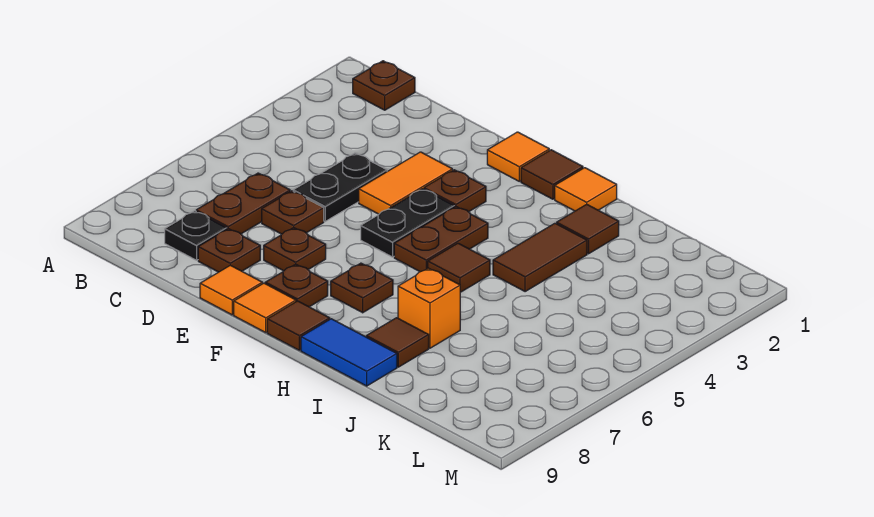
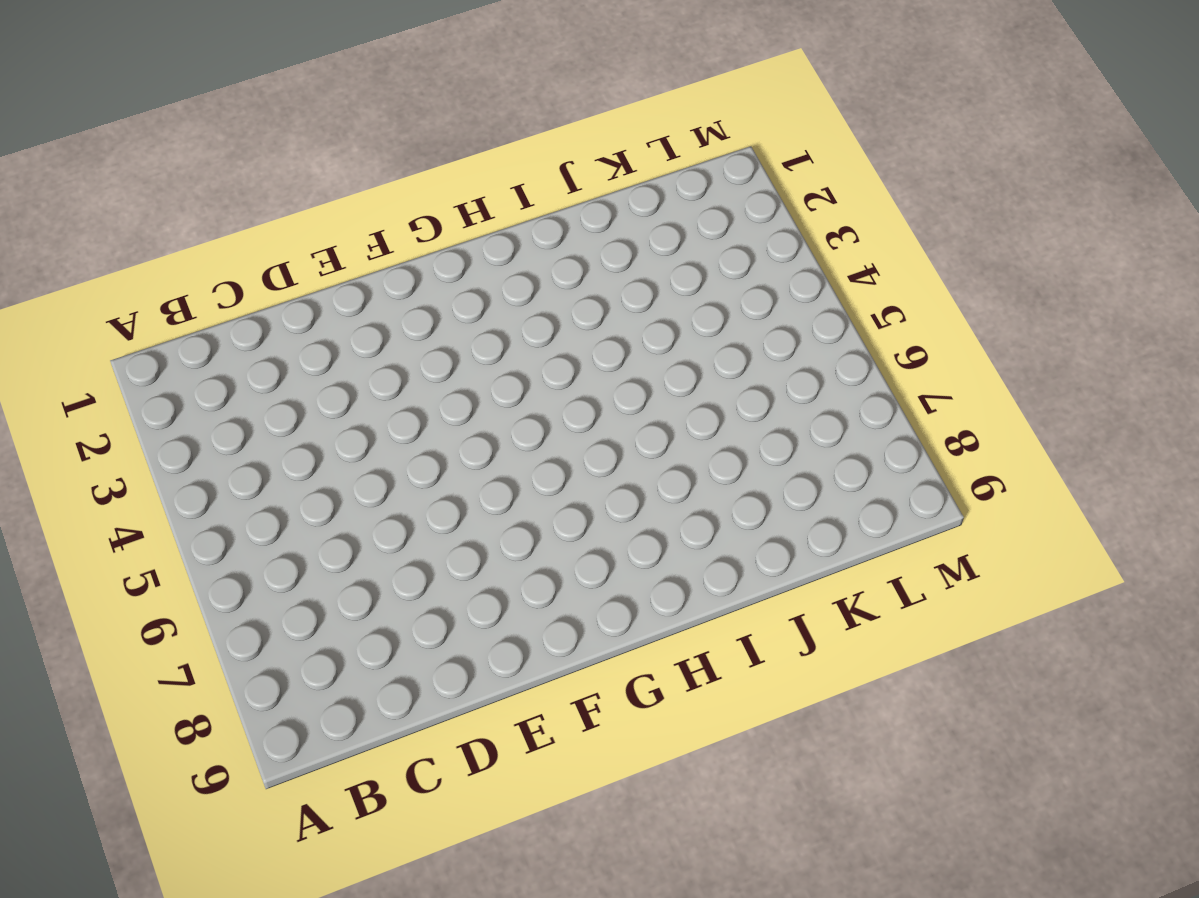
none -> brown plate B1 level 1
none -> brown plate C6:C7 level 1
none -> black plate C8 level 1

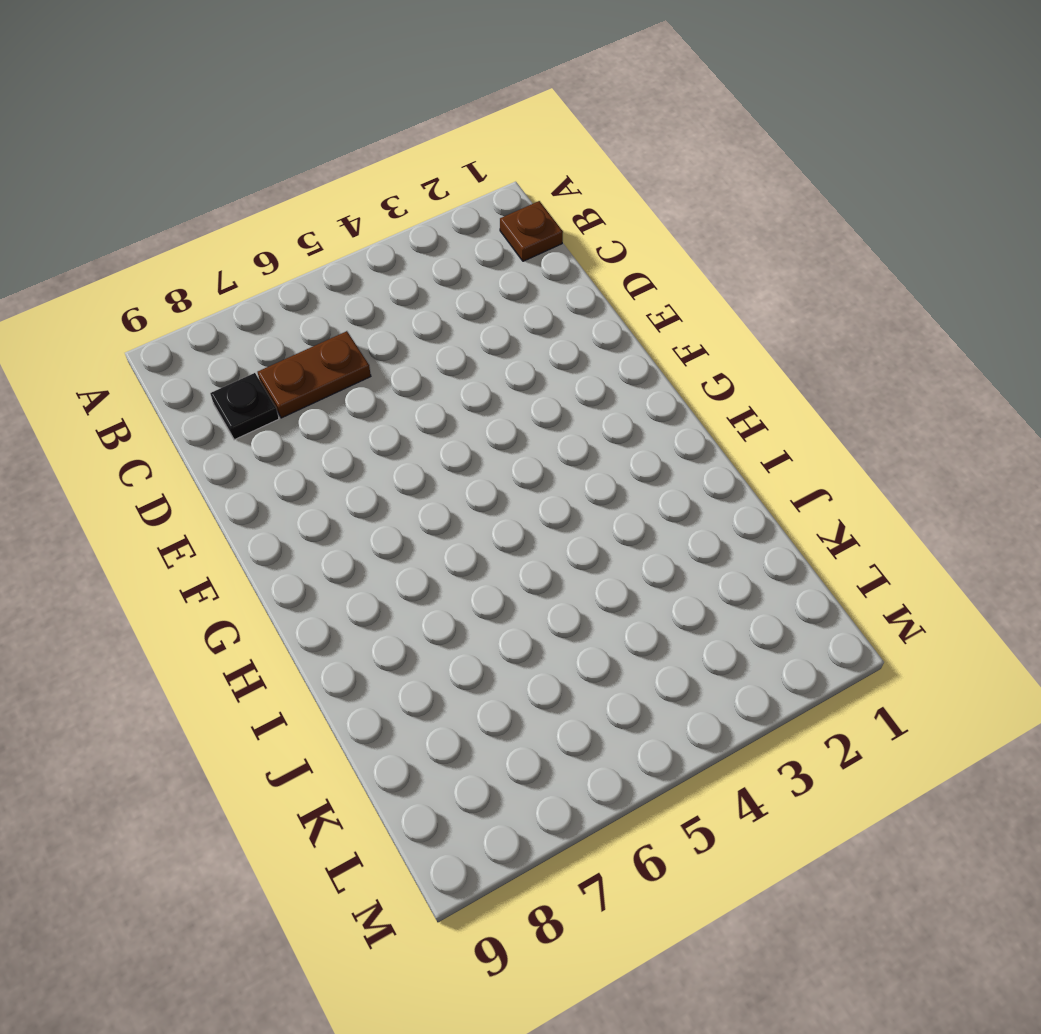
none -> black plate D4:D5 level 1
none -> brown plate D6 level 1
none -> brown plate D8 level 1

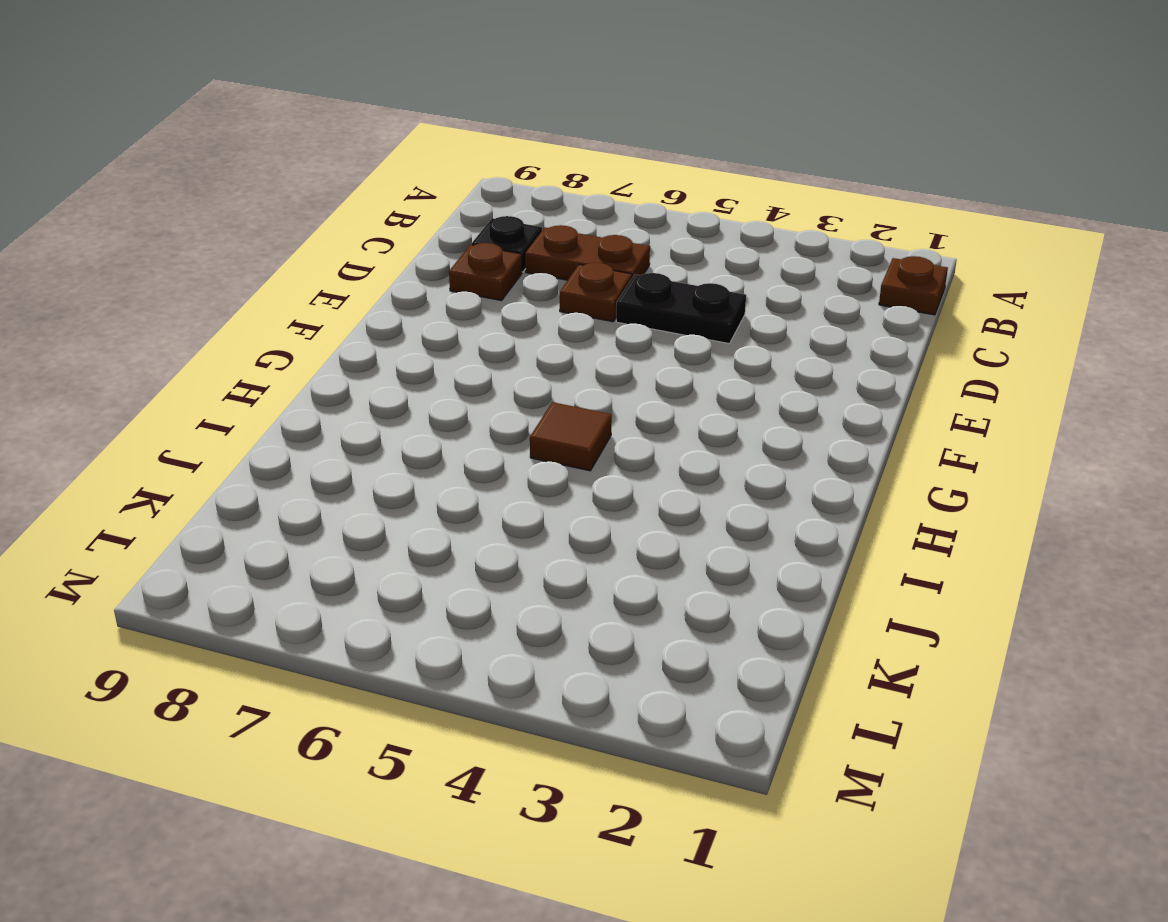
none -> orange tile E3:E4 level 1
none -> brown plate E7 level 1
none -> orange tile E9 level 1

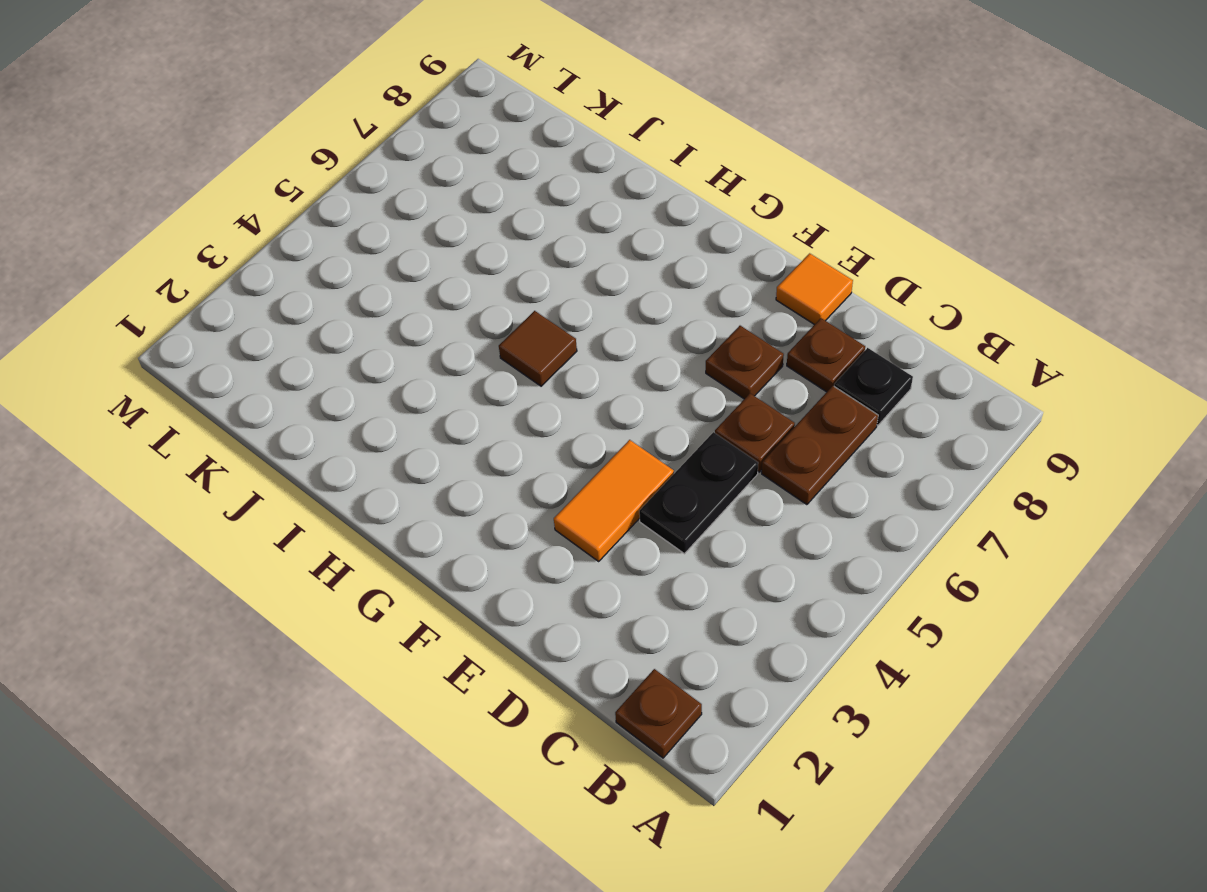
none -> orange tile F1 level 1
none -> brown plate F3 level 1
none -> black plate F4:F5 level 1

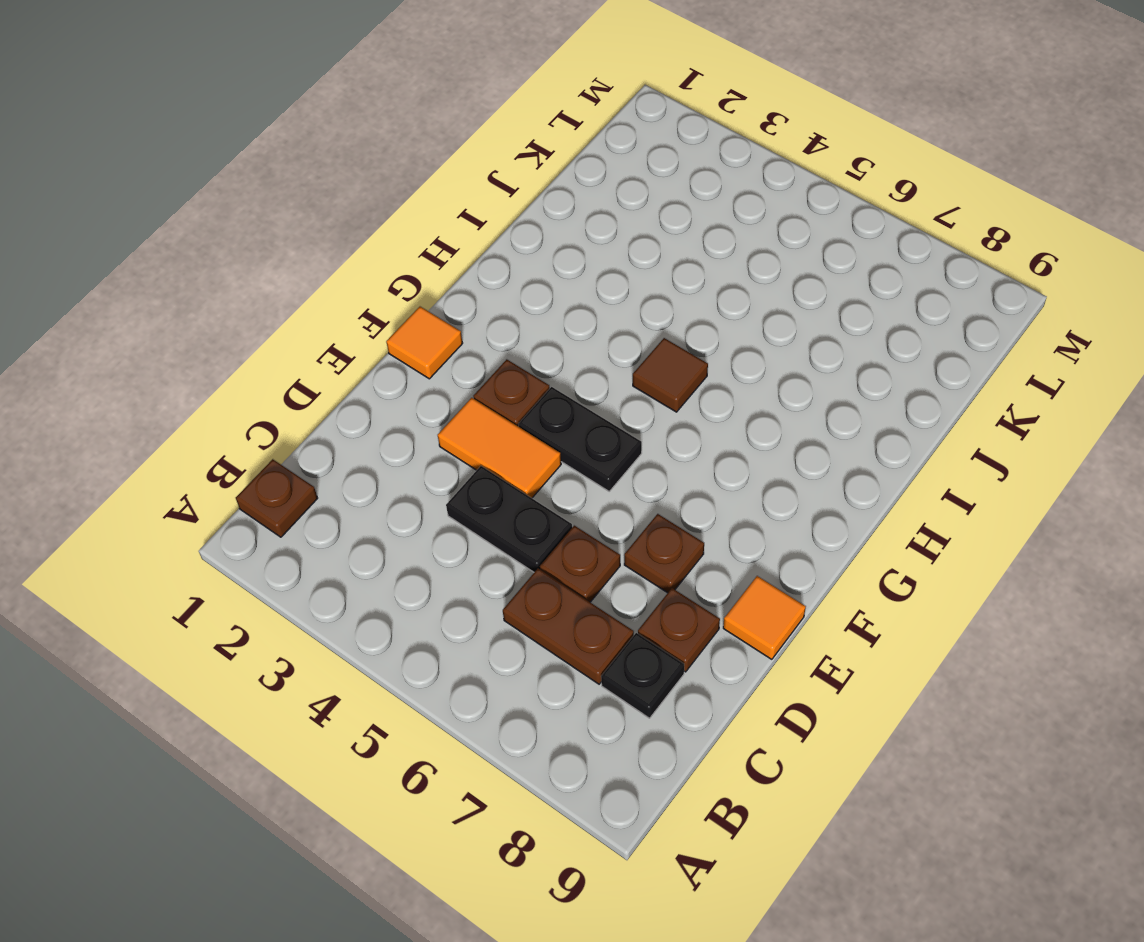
none -> brown plate F8 level 1
none -> orange tile F9 level 1
none -> brown tile G1 level 1

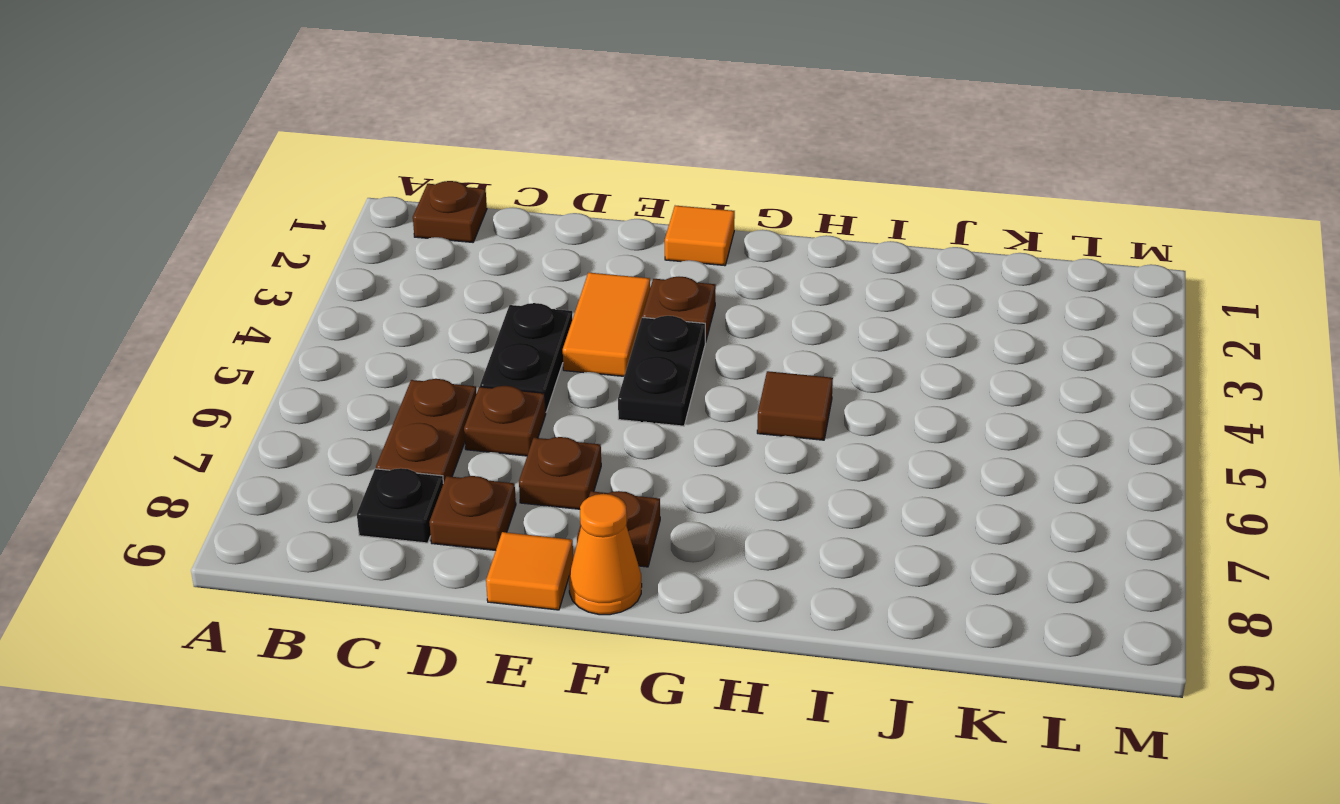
orange cone F9 level 1 -> orange tile F9 level 1
none -> brown tile G1 level 1
none -> brown plate G4:G5 level 1
none -> brown plate G7 level 1

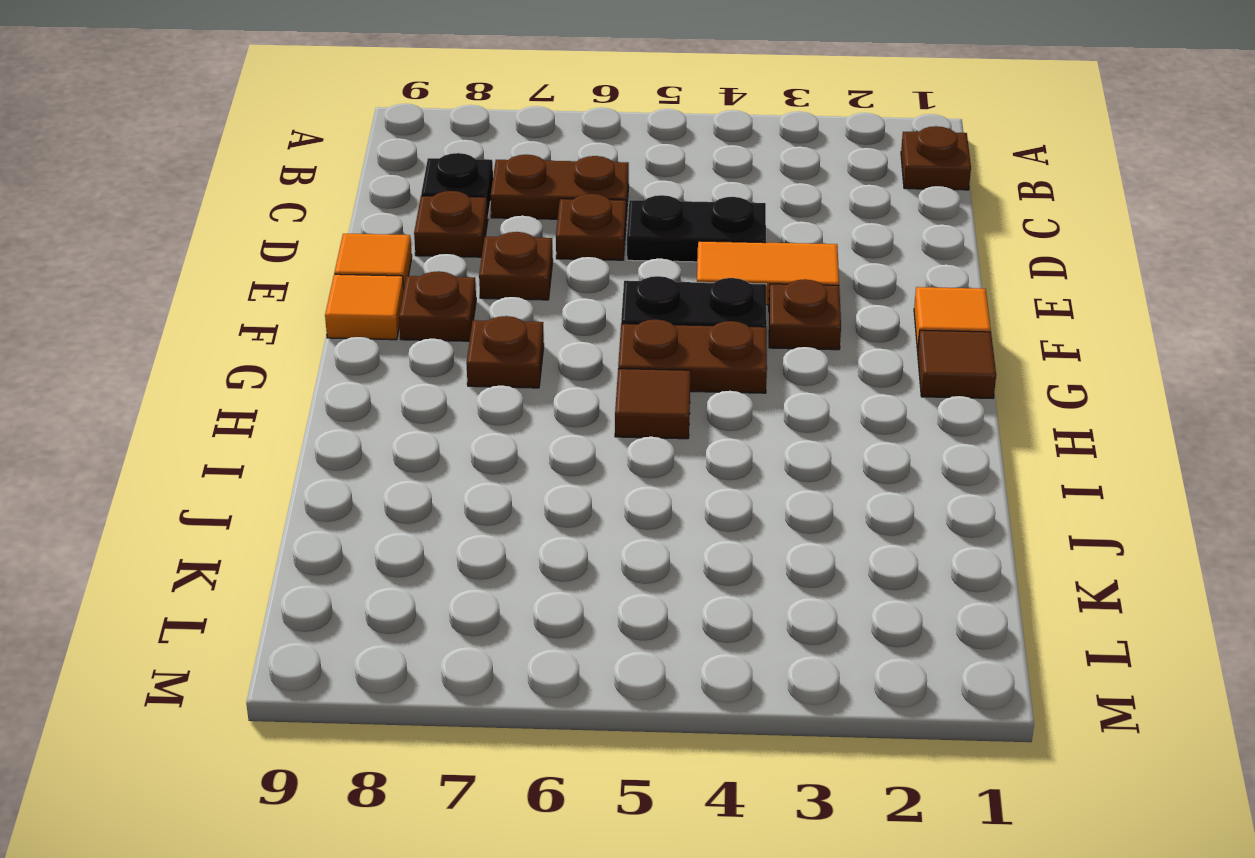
none -> brown tile G9 level 1
none -> orange tile H1 level 1
none -> blue tile H9:I9 level 1

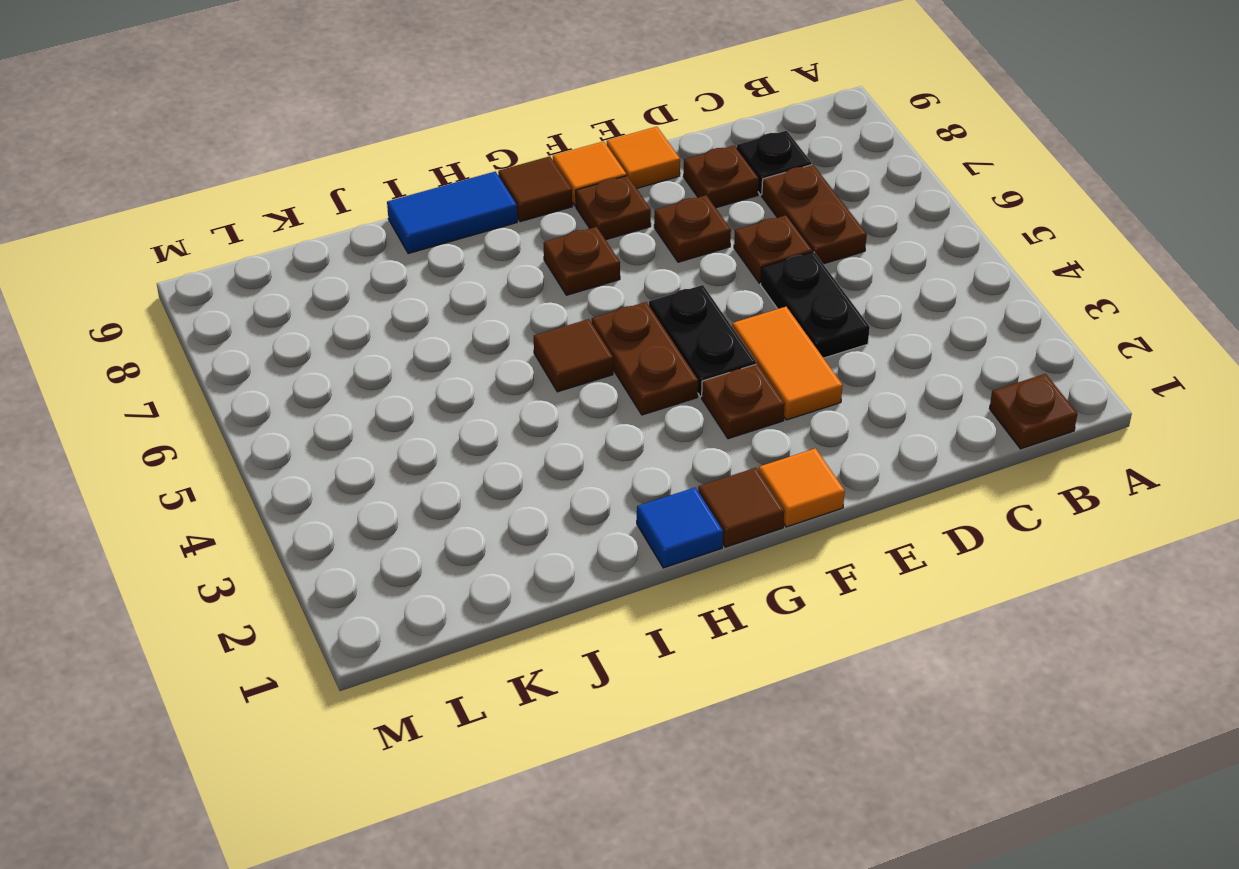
blue tile H1 level 1 -> orange tile H1 level 1
none -> brown tile I2 level 1
none -> brown tile I3:I4 level 1
none -> orange brick I7 level 1

